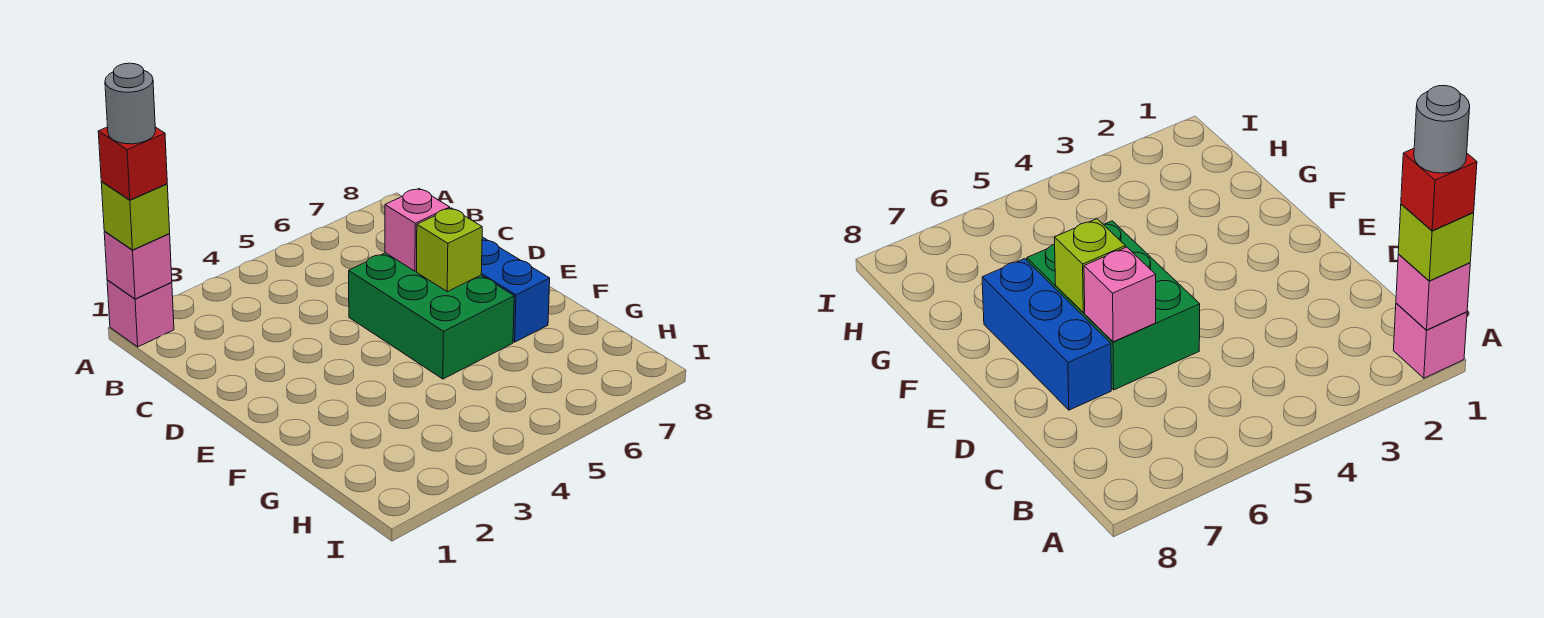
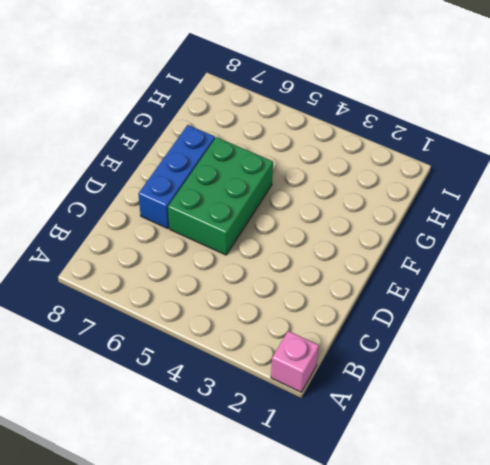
none -> pink brick A1 level 2
none -> pink brick D6 level 2

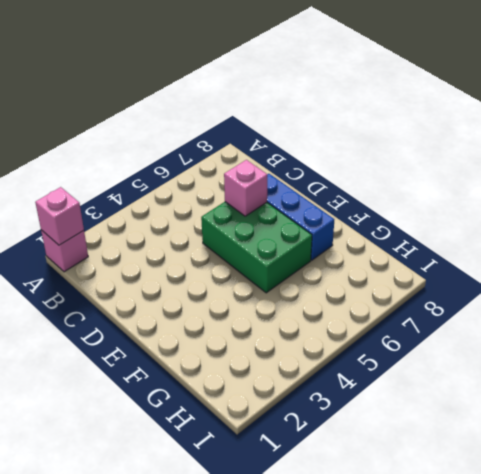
none -> lime brick E6 level 2
none -> lime brick A1 level 3

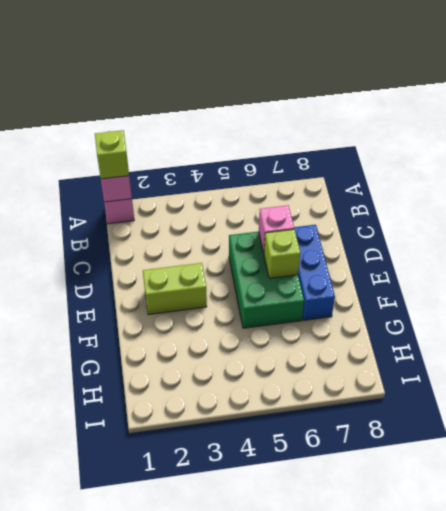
lime brick E2:E3 level 1 -> none
none -> red brick A1 level 4
none -> grey round brick A1 level 5

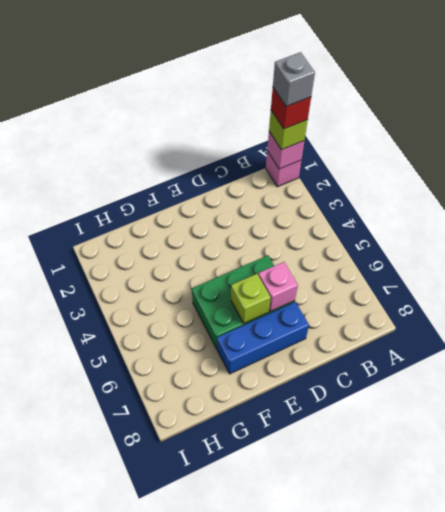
grey brick A1 level 5 -> grey round brick A1 level 5

